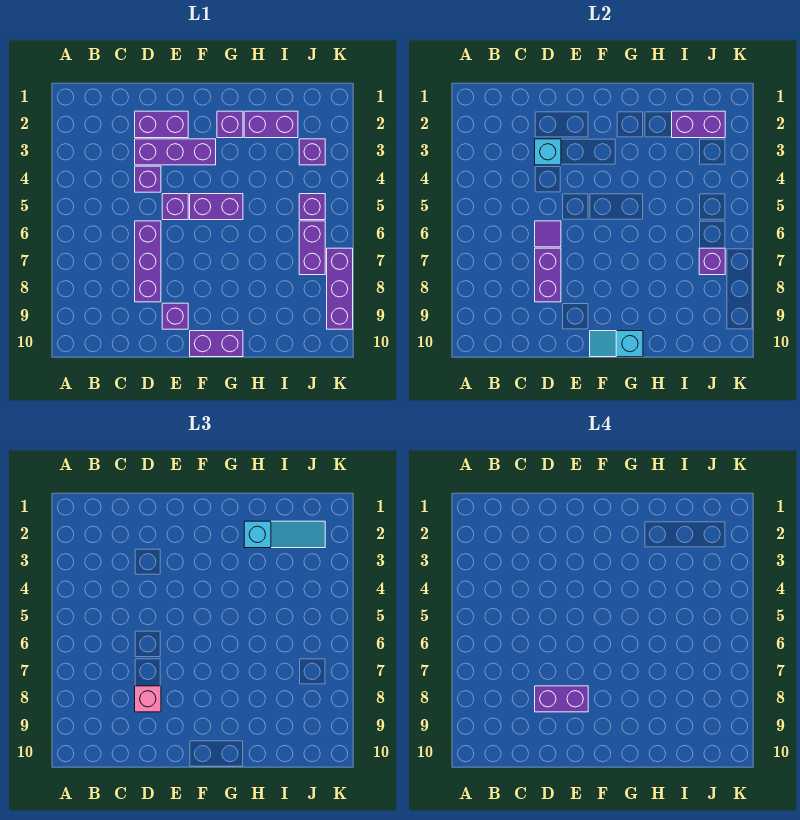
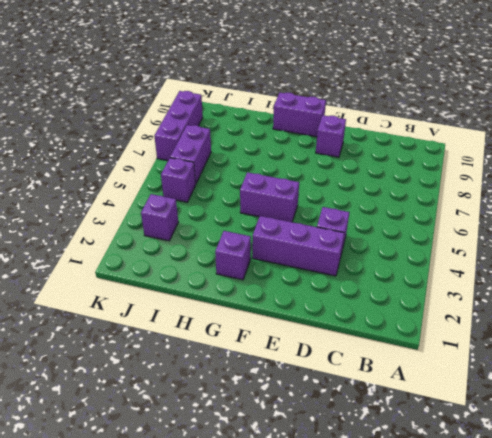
none -> purple brick D2:E2 level 1
none -> purple brick D6:D8 level 1
none -> purple brick E5 level 1

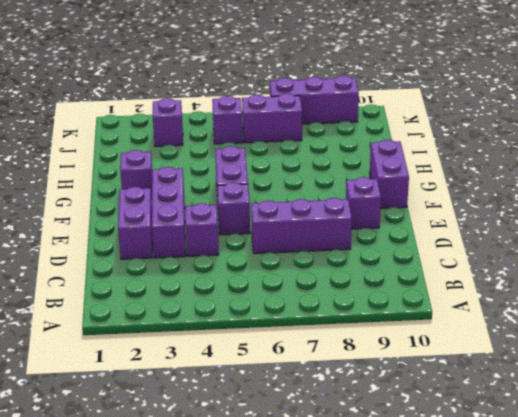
none -> purple brick H2:I2 level 1
none -> cyan brick D3 level 2
none -> purple tile D6 level 2

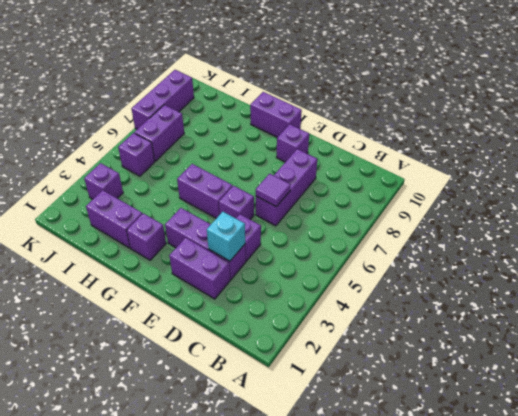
none -> purple brick D7:D8 level 2
none -> cyan slope F10:G10 level 2 top G
none -> purple brick I2:J2 level 2

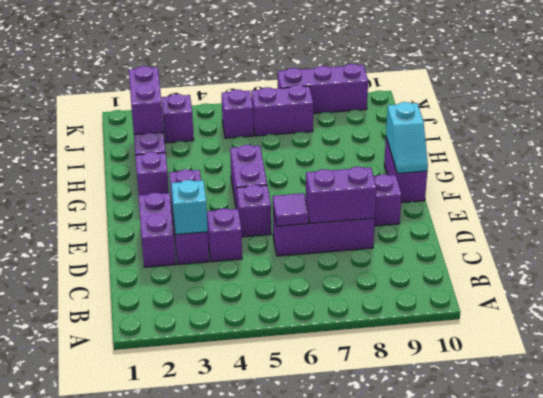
none -> purple brick J7 level 2
none -> pink brick D8 level 3
none -> cyan slope H2:J2 level 3 top H

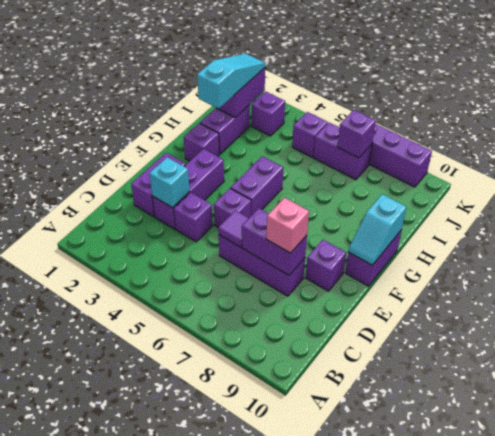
none -> purple brick D8:E8 level 4

